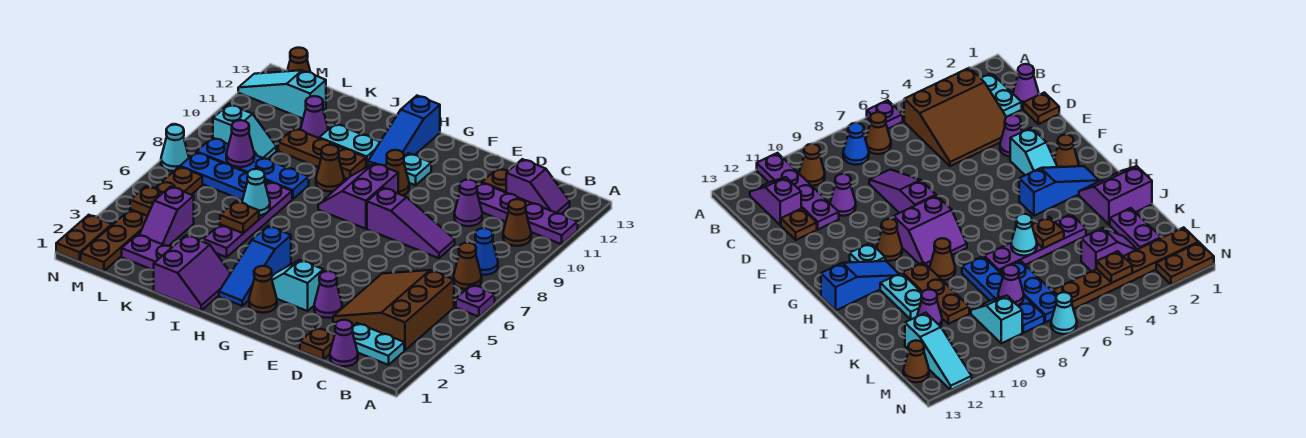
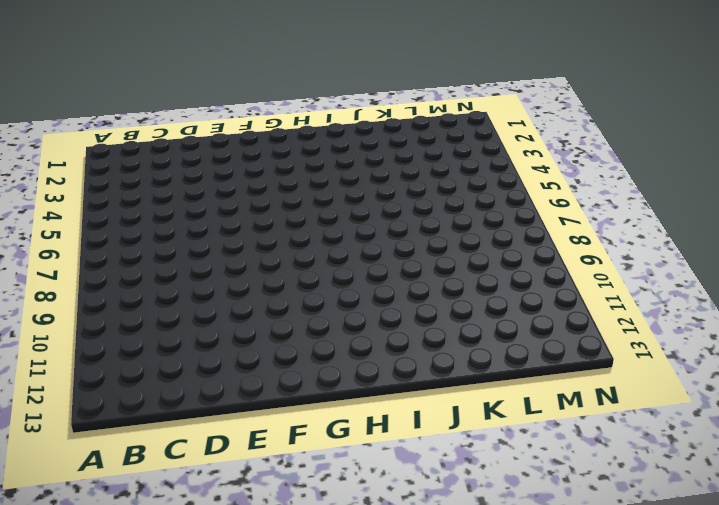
none -> purple plate A6 level 1
none -> purple plate A11:D11 level 1
none -> cyan plate B2:C2 level 1
none -> brown slope B3:D5 level 1 top B

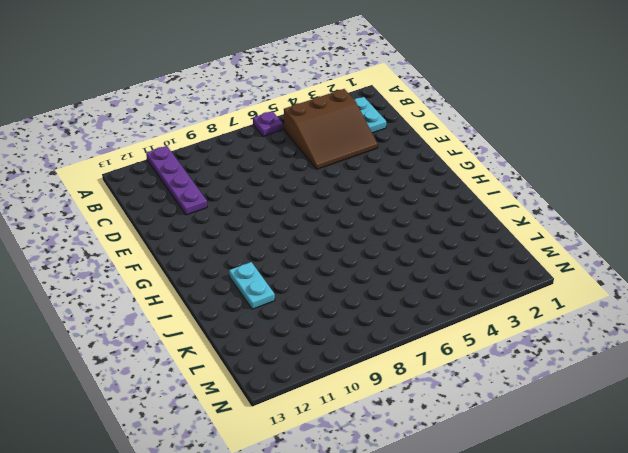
none -> brown cone B7 level 1
none -> blue cone B8 level 1
none -> brown cone B10 level 1
none -> purple slope B12:C12 level 1 top C

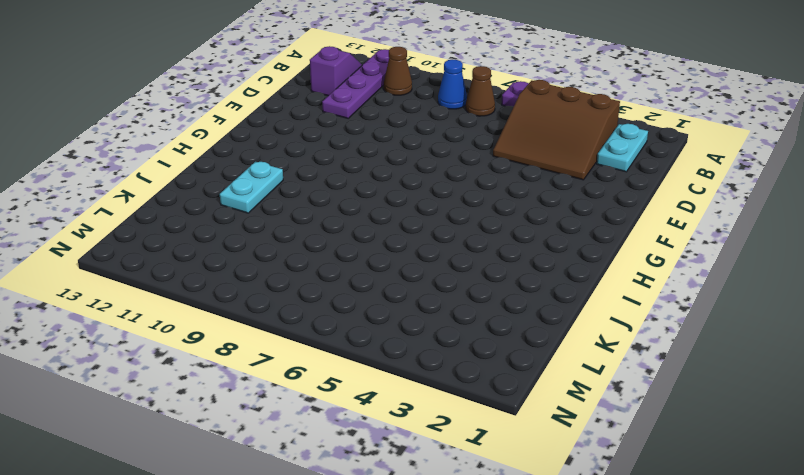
none -> purple cone C1 level 1
none -> brown plate D1 level 1
none -> purple slope D8:F8 level 1 top F
none -> purple cone D10 level 1

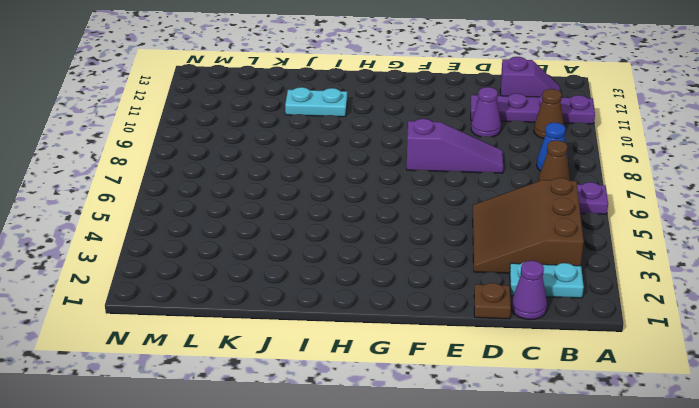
none -> brown plate D12 level 1
none -> purple cone E3 level 1
none -> cyan slope F3:G3 level 1 top F
none -> brown cone G2 level 1

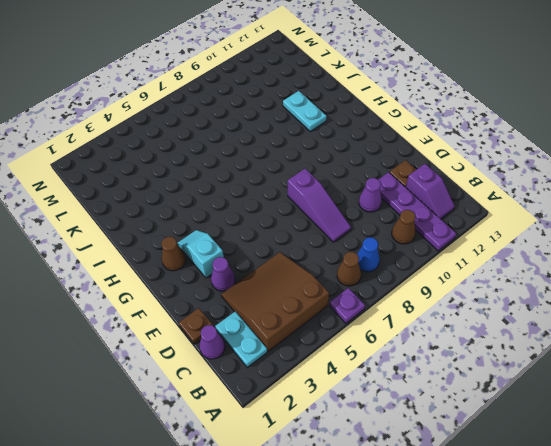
none -> purple slope G8:H9 level 1 top G
none -> brown cone G10 level 1
none -> cyan plate G11 level 1
none -> blue slope H2:H4 level 1 top 4

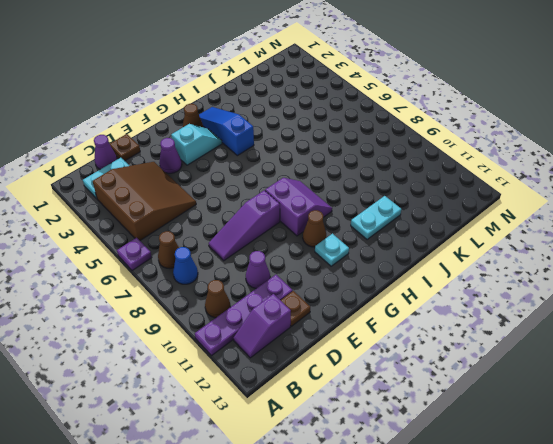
none -> blue slope H11:H13 level 1 top 13
none -> purple slope I1:J2 level 1 top J
none -> brown cone I9 level 1
none -> brown plate I10:K10 level 1

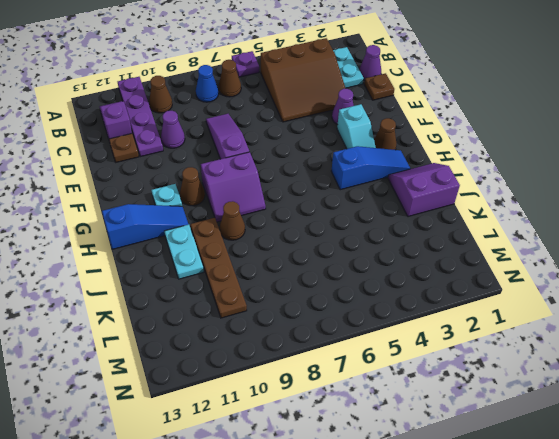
brown plate I10:L10 level 1 -> brown plate I10:K10 level 1
none -> purple plate J4:J7 level 1
none -> blue plate J8:M8 level 1
none -> purple plate K2:L2 level 1
none -> blue plate K7:M7 level 1

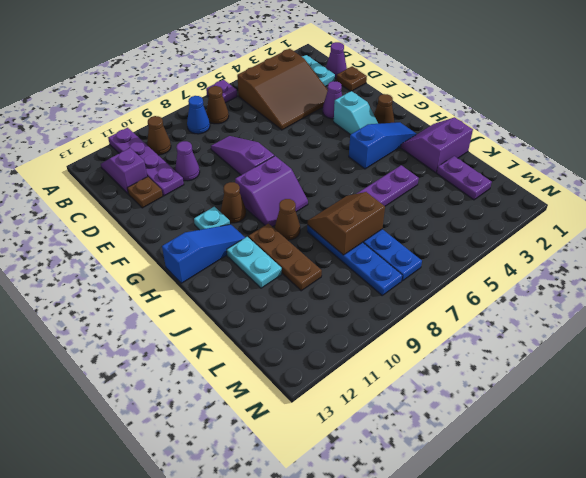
brown slope J7:K8 level 2 top K -> none
none -> purple cone K11 level 1
none -> purple slope L3:L4 level 1 top 4
none -> cyan slope L9:M9 level 1 top M
none -> cyan slope L12:N12 level 1 top L

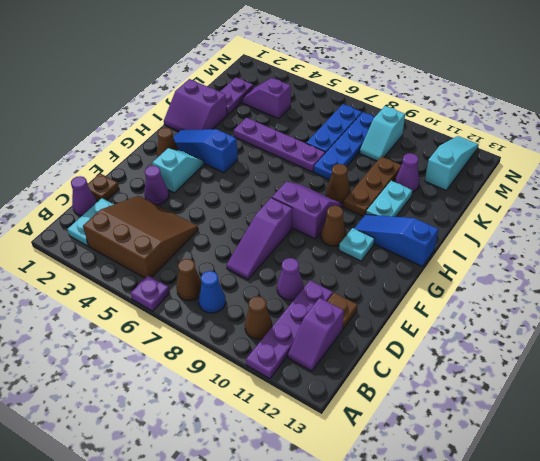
none -> brown plate M1:M6 level 1
none -> brown cone M13 level 1
none -> brown plate N1:N2 level 1
none -> cyan cone N7 level 1

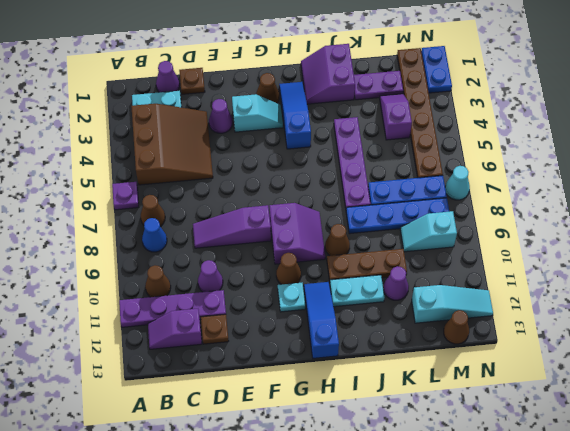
blue plate N1:N2 level 1 -> brown plate N1:N2 level 1
none -> brown plate J5 level 2
none -> cyan cone J6 level 2
none -> purple cone L8 level 2
none -> brown plate M4 level 2

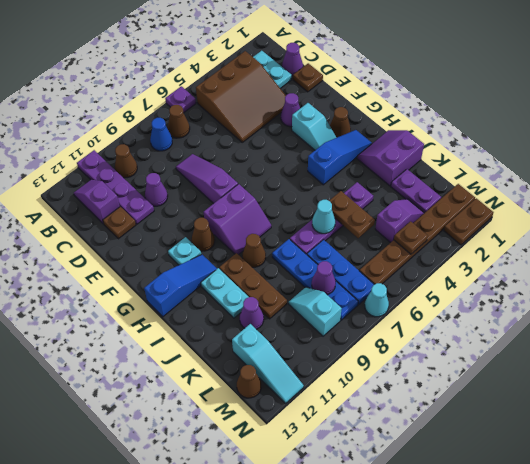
brown plate J5:K5 level 2 -> brown plate J5 level 2

